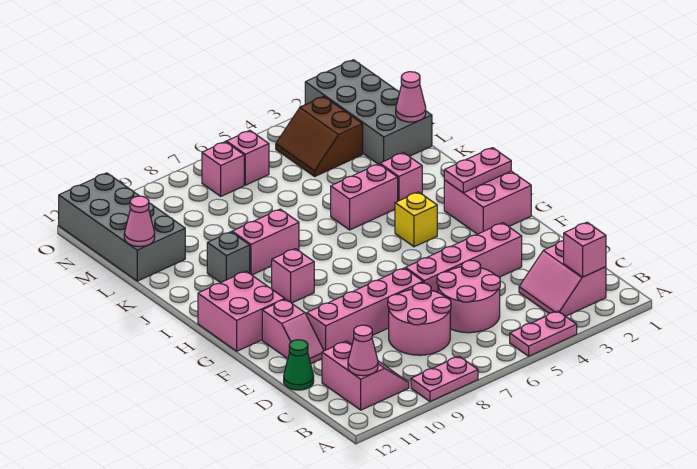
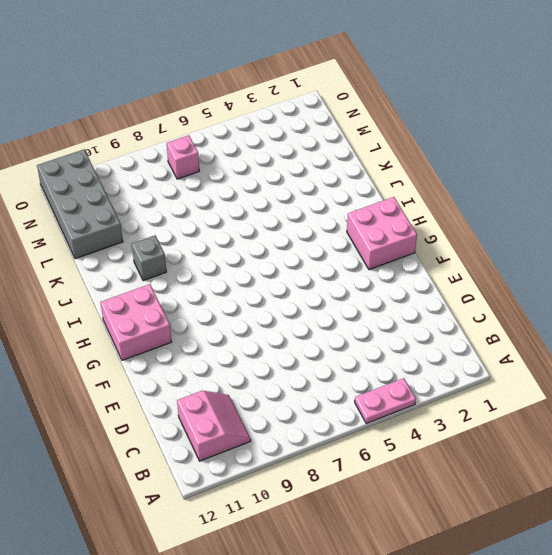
none -> pink plate A8:A9 level 1
none -> pink slope B2:C3 level 1 top 2
none -> pink round brick C5:D6 level 1

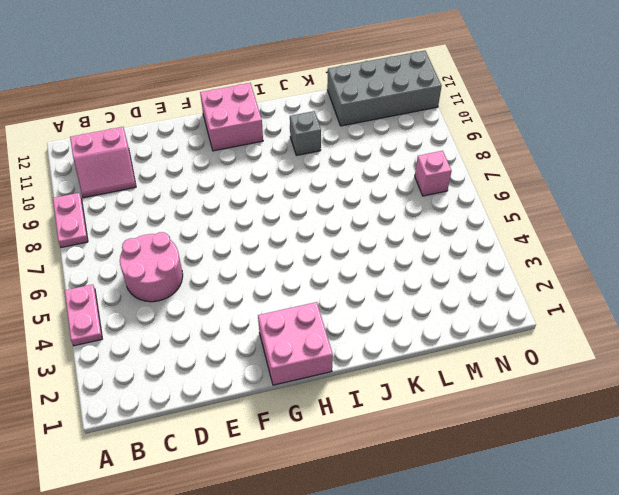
none -> pink slope B2:C3 level 1 top 2
none -> pink round brick C7:D8 level 1
none -> green cone D12 level 1

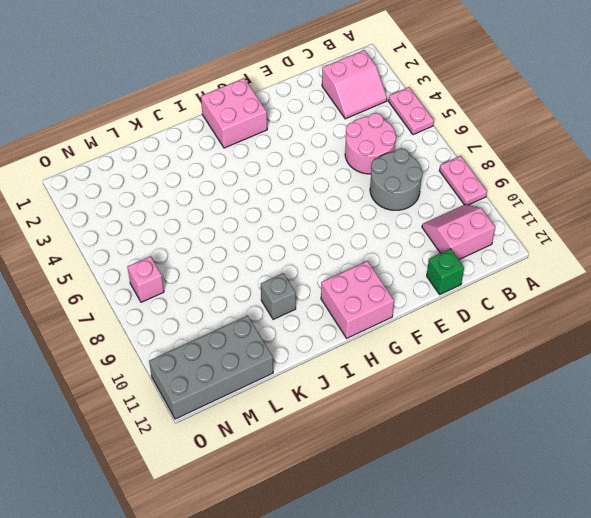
grey round brick C7:D8 level 1 -> pink round brick C7:D8 level 1
green brick D12 level 1 -> green cone D12 level 1
none -> pink brick E3:E6 level 1
none -> pink brick E7:E10 level 1
none -> pink slope E11:F11 level 1 top F

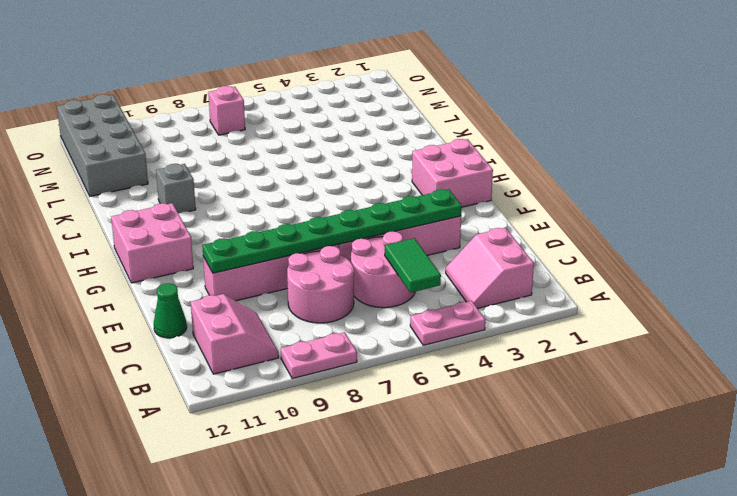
green tile B5:C5 level 2 -> none
green plate E3:E10 level 2 -> none
none -> pink slope E11:F11 level 1 top F
none -> yellow brick H4 level 1
none -> pink brick H9 level 1

